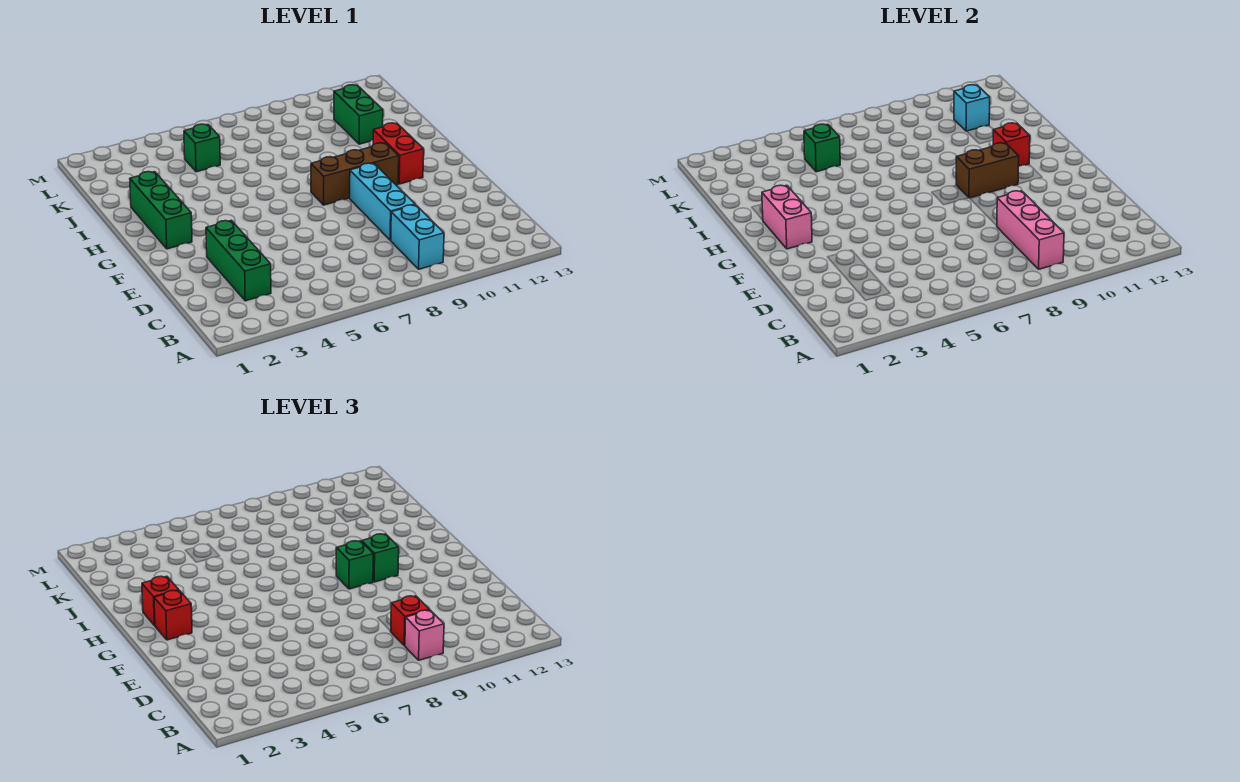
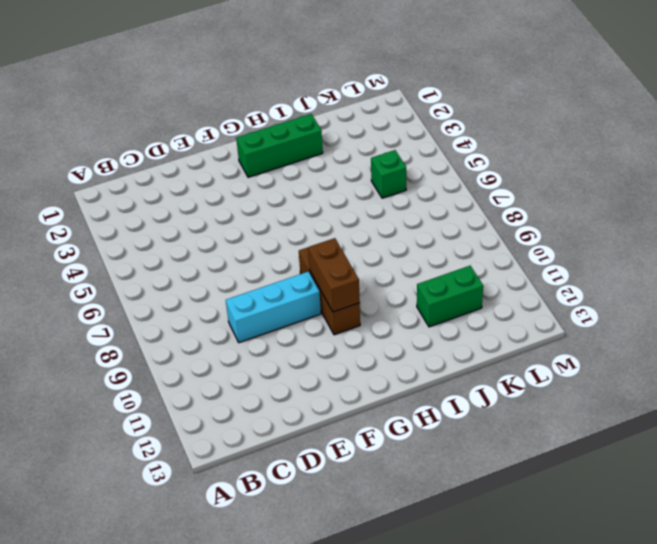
none -> cyan brick B9:C9 level 1
none -> green brick C3:E3 level 1
none -> red brick G11:H11 level 1

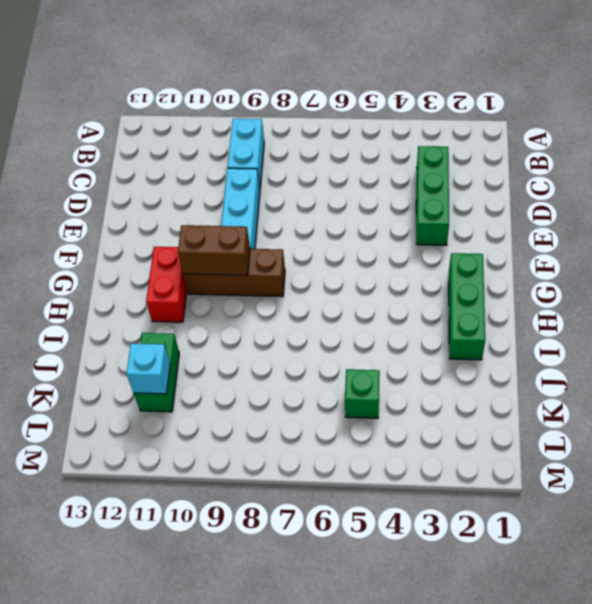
none -> pink brick B9:D9 level 2
none -> pink brick G2:H2 level 2
none -> red brick H11 level 2

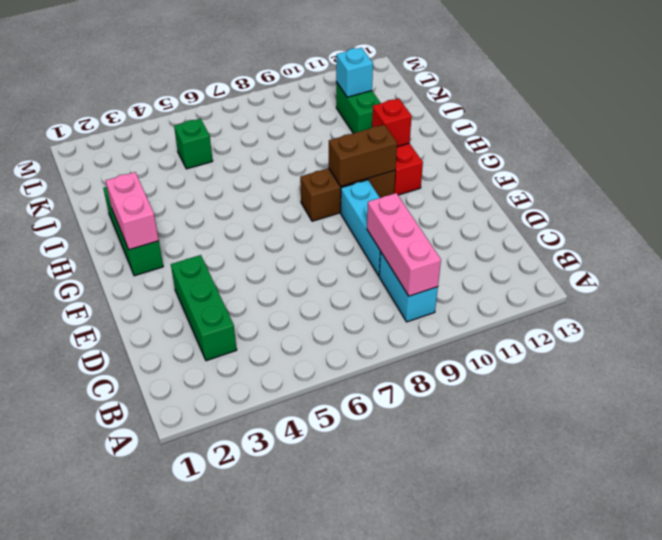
none -> green brick K5 level 2
none -> pink brick B9 level 3
none -> red brick C9 level 3

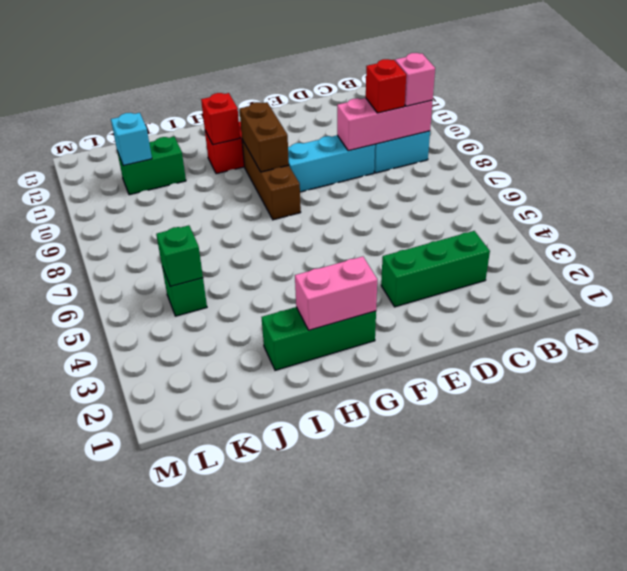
none -> red brick G2 level 3
none -> green brick G9 level 3
none -> green brick G10 level 3

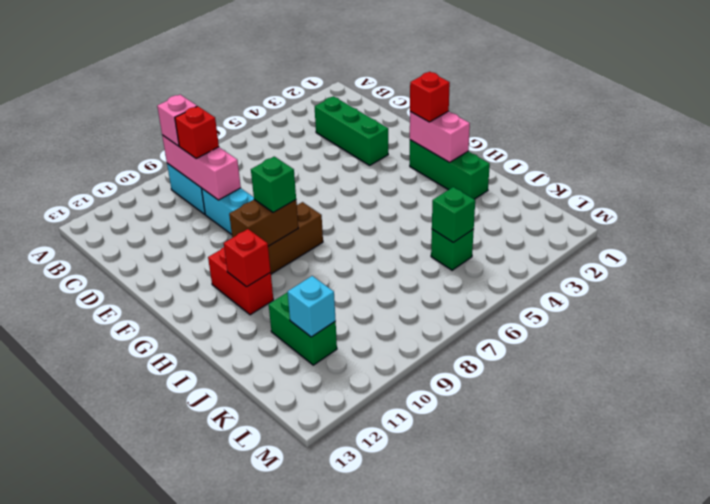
none -> green brick G10 level 3
none -> red brick H2 level 3

